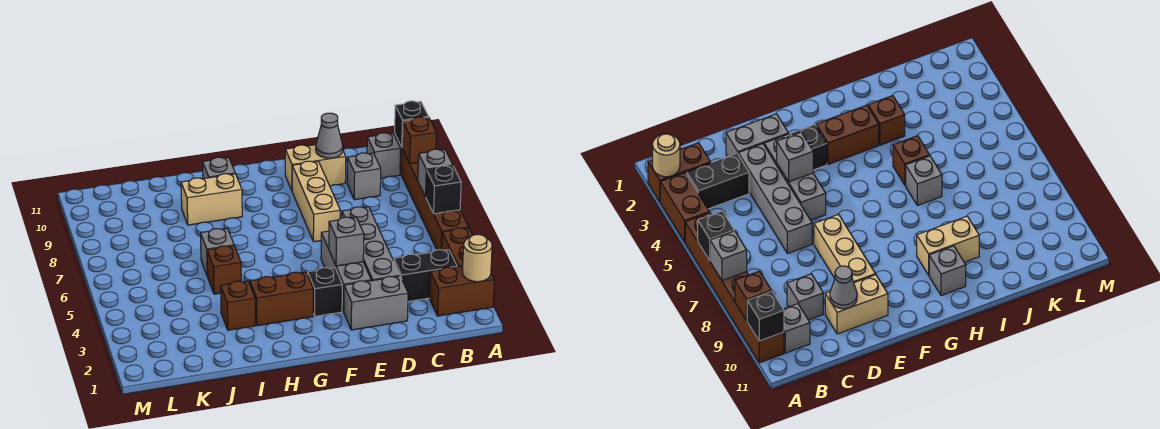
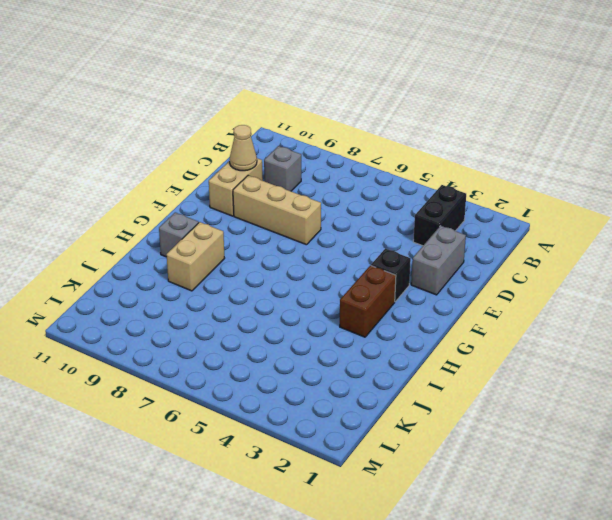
tan cone D10 level 2 -> grey cone D10 level 2
none -> brown brick A2:B2 level 1
none -> brown brick A3:A4 level 1
none -> brown brick A5:A10 level 1

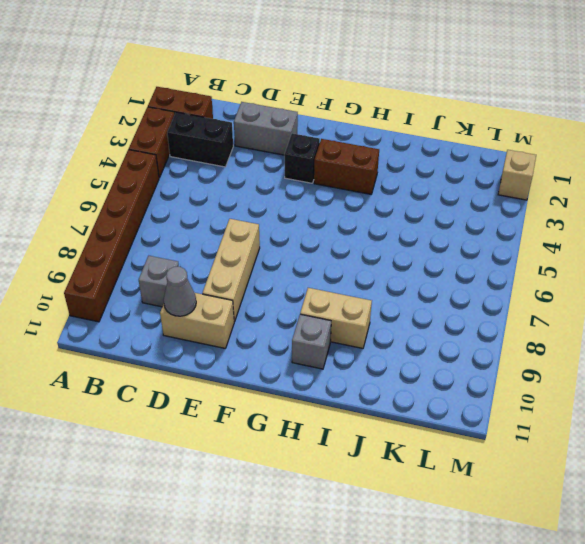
tan brick M2 level 1 -> none
none -> grey brick B10 level 1
none -> grey brick D3:D6 level 1
none -> grey brick E3:E5 level 1

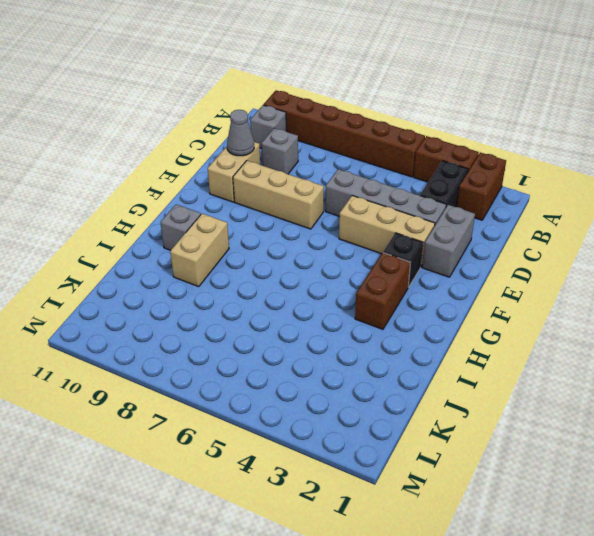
tan brick E3:E5 level 1 -> grey brick E3:E5 level 1
none -> brown brick I3 level 1
none -> brown brick I5 level 1
none -> grey brick I6 level 1

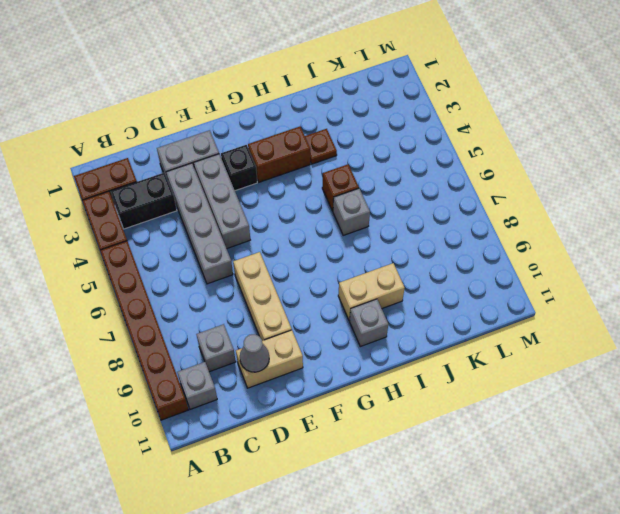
brown plate I3 level 1 -> brown brick I3 level 1
none -> tan round brick A2 level 2
none -> black brick A6 level 2
none -> grey brick A7 level 2

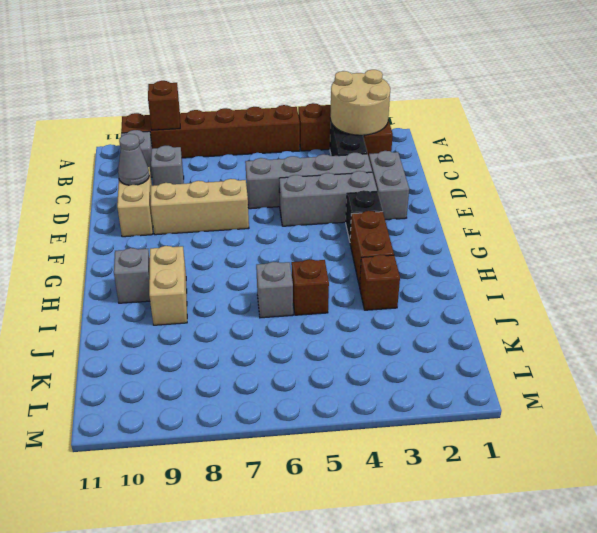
tan round brick A2:B3 level 2 -> tan round brick A2 level 2
none -> black brick A6 level 2
none -> grey brick A7 level 2
none -> black brick A10 level 2

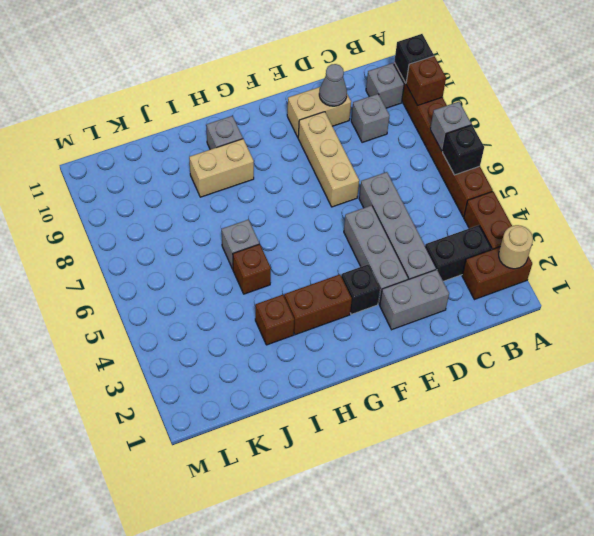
none -> grey brick E4 level 2

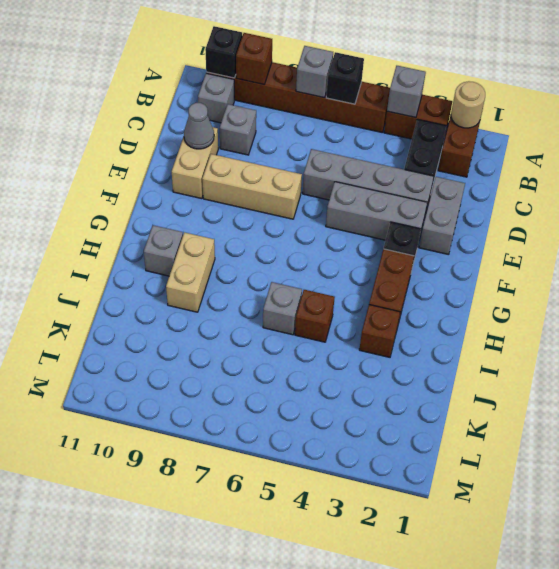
grey brick A4 level 2 -> grey brick E4 level 2

